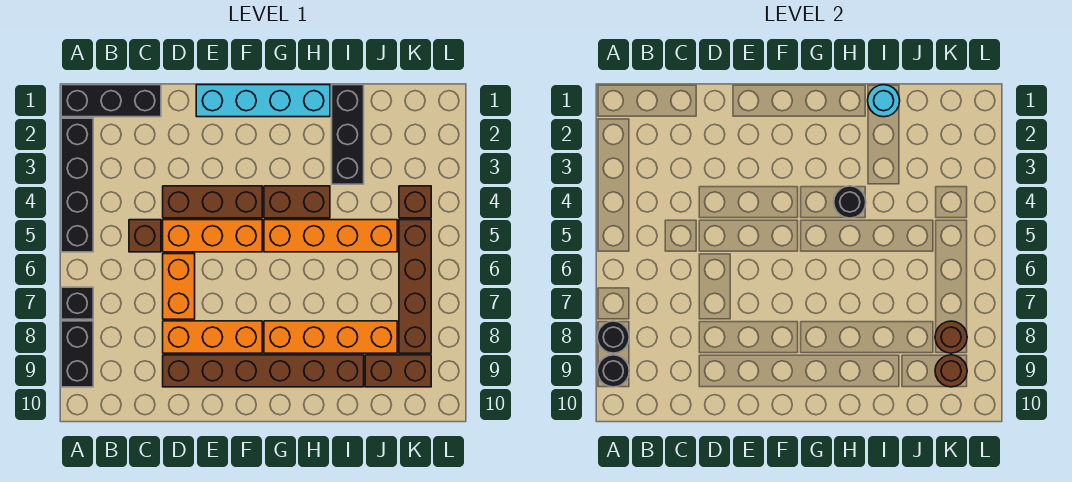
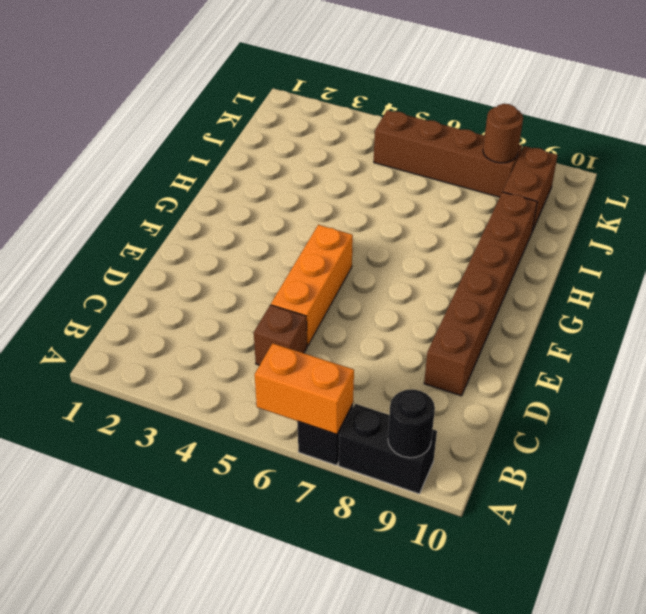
orange brick A6:A7 level 2 -> orange brick D6:D7 level 1
none -> black brick A1:C1 level 1
none -> black brick A2:A5 level 1
none -> brown brick D4:F4 level 1

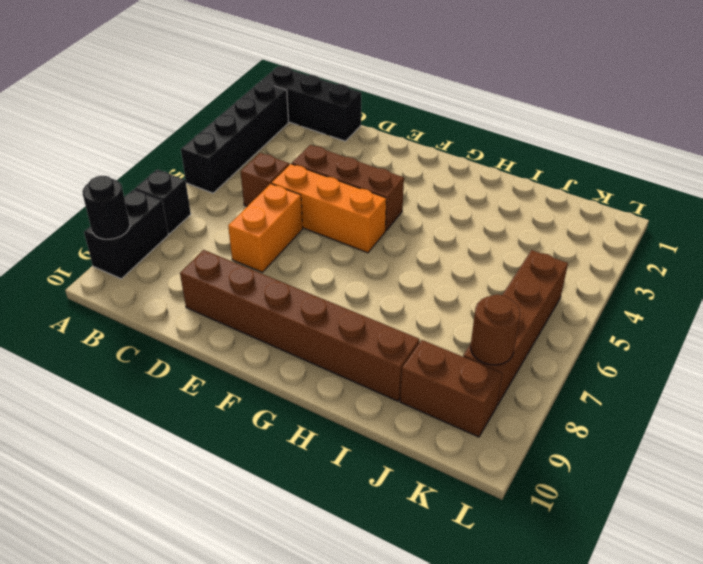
none -> orange brick D8:F8 level 1
none -> cyan brick E1:H1 level 1
none -> brown brick G4:H4 level 1

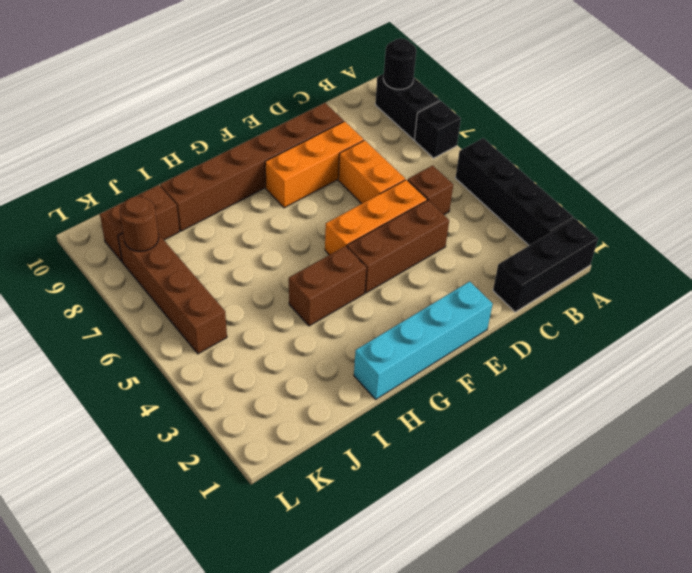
none -> orange brick G5:J5 level 1
none -> orange brick G8:J8 level 1
none -> black brick I1:I3 level 1

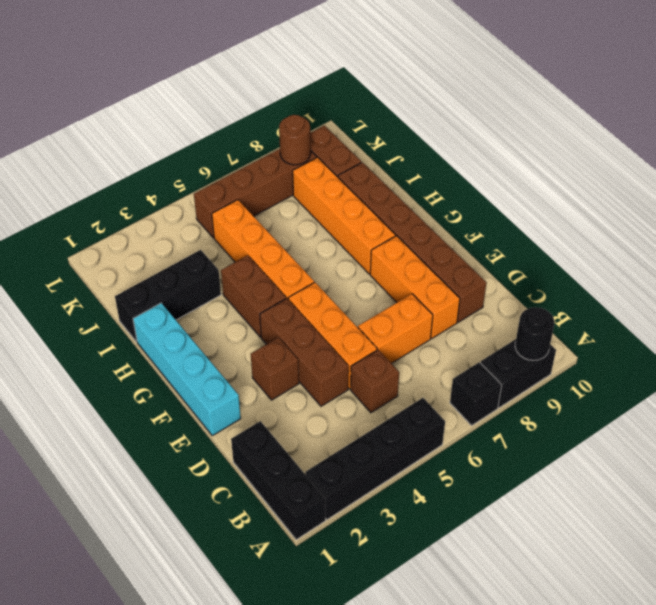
brown brick E3 level 1 -> brown brick K4 level 1
none -> black round brick A8 level 2
none -> black round brick H4 level 2
none -> cyan round brick I1 level 2

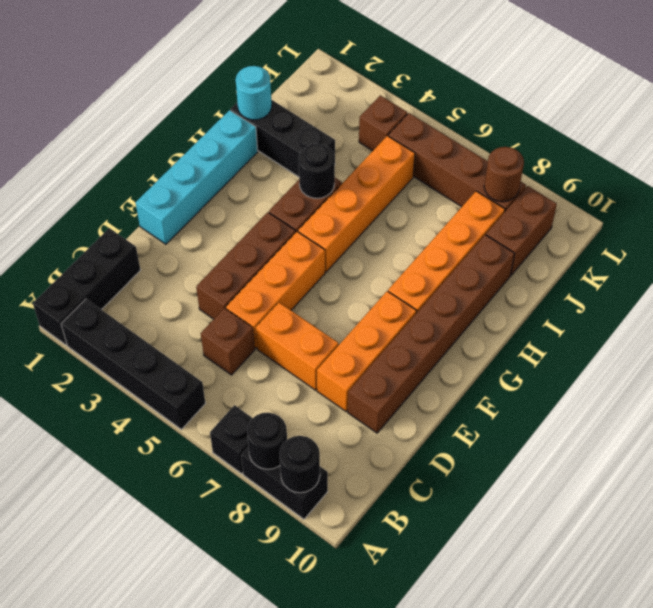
none -> brown round brick K9 level 2

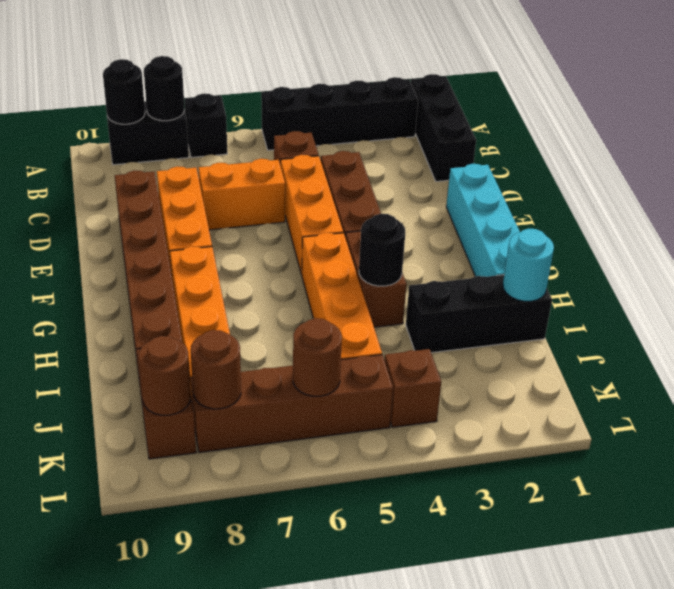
brown round brick K6 level 2 -> none

